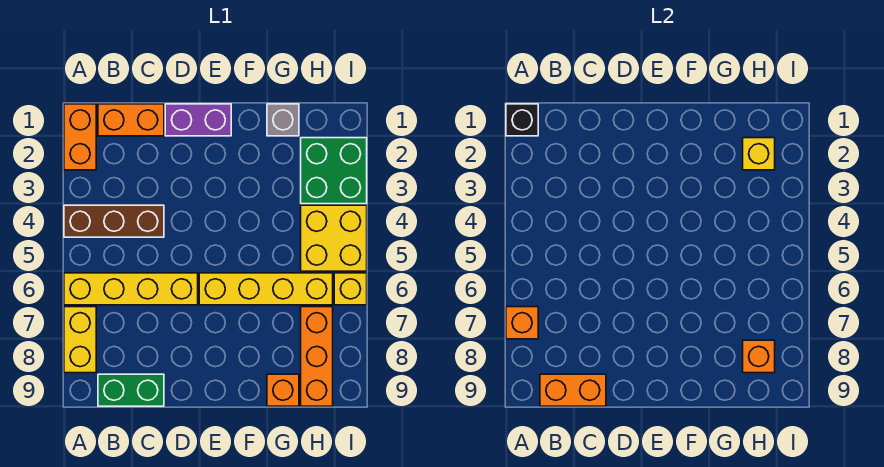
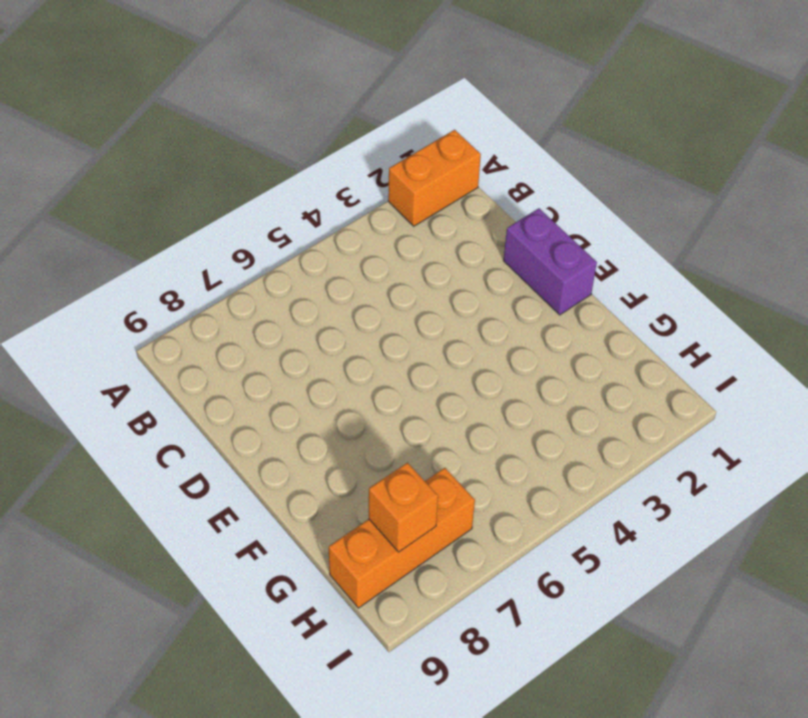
none -> brown brick A4:C4 level 1
none -> yellow brick A6:D6 level 1
none -> yellow brick A7:A8 level 1

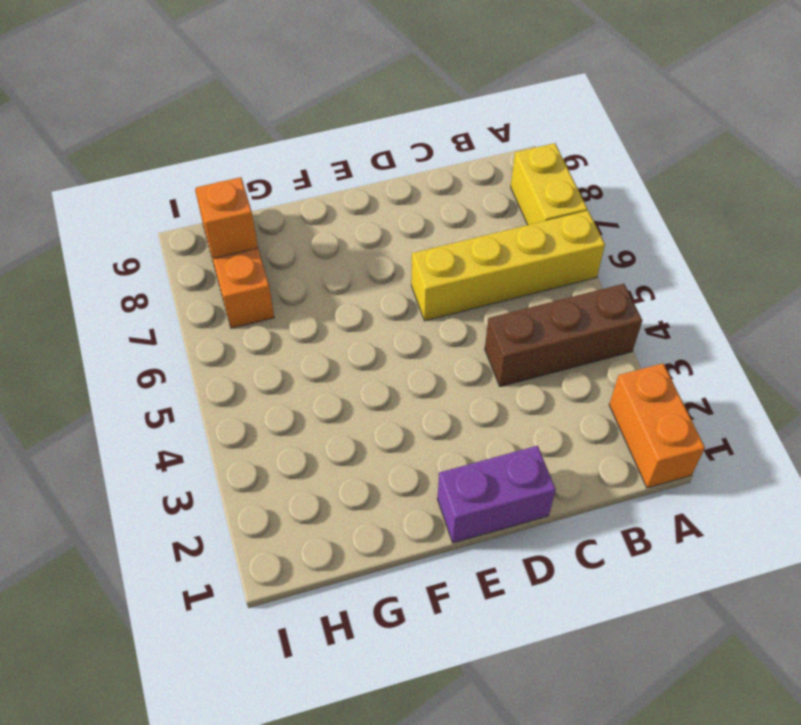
none -> orange brick B1:C1 level 1
none -> green brick B9:C9 level 1
none -> yellow brick E6:H6 level 1

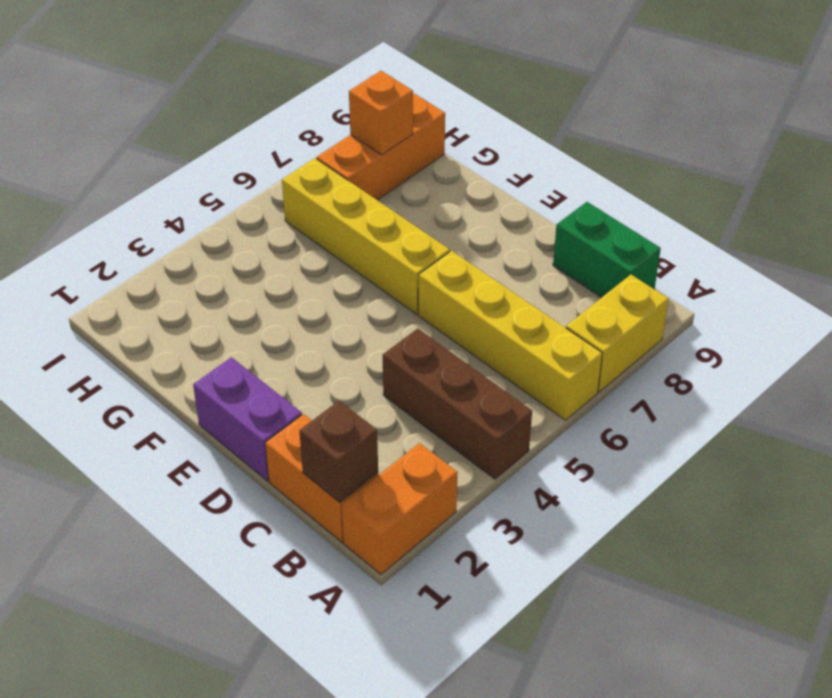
brown brick B1 level 2 -> none
none -> grey brick G1 level 1
none -> orange brick G9 level 1
none -> green brick H2:I3 level 1

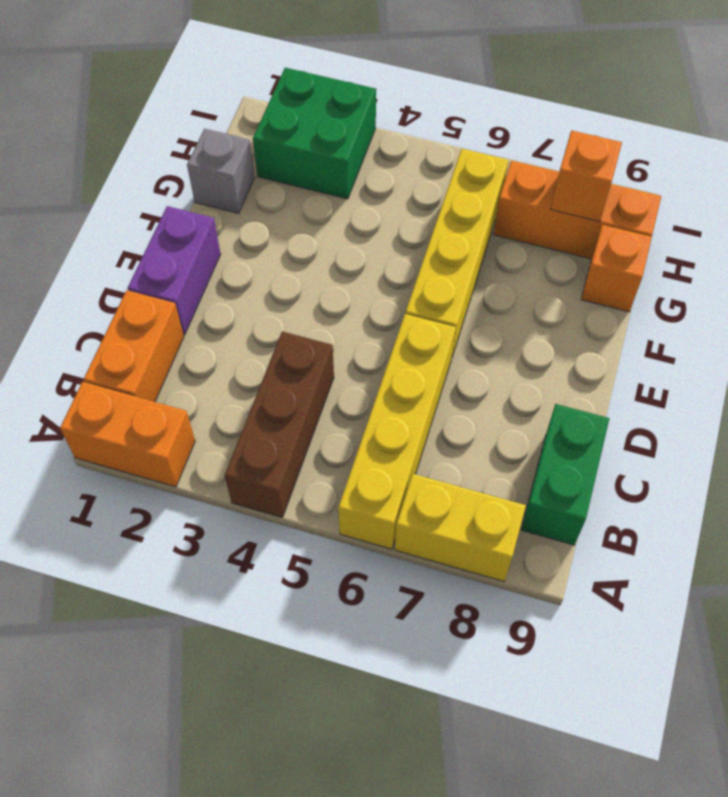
none -> yellow brick H4:I5 level 1
none -> yellow brick I6 level 1
none -> black brick A1 level 2

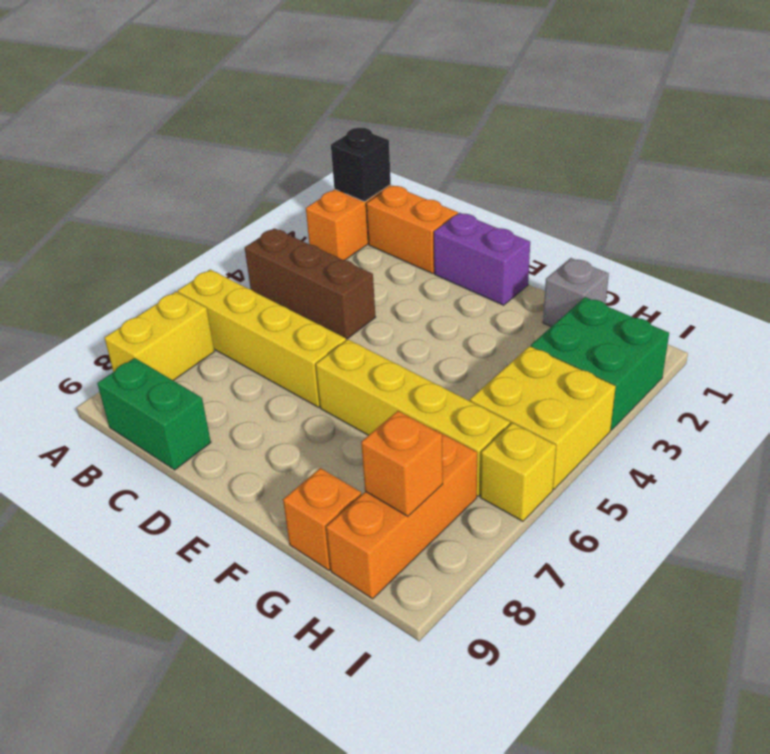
none -> orange brick A7 level 2
none -> orange brick B9:C9 level 2
none -> yellow brick H2 level 2

